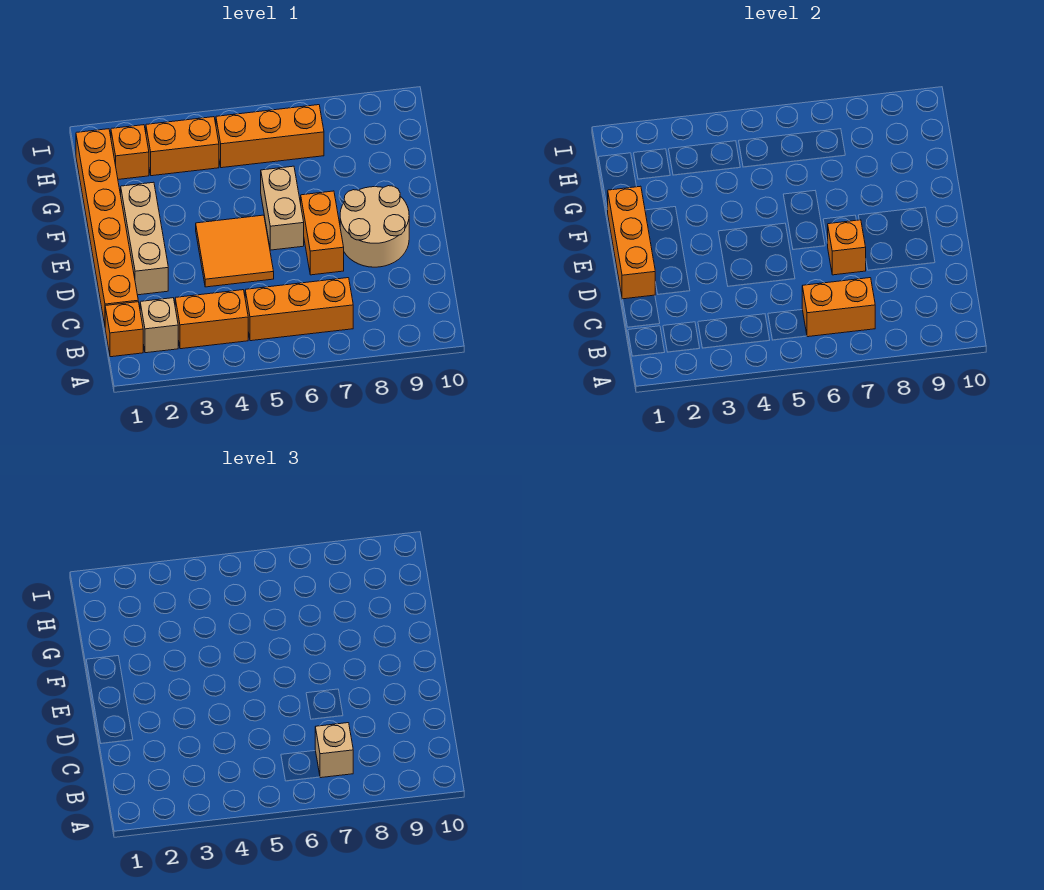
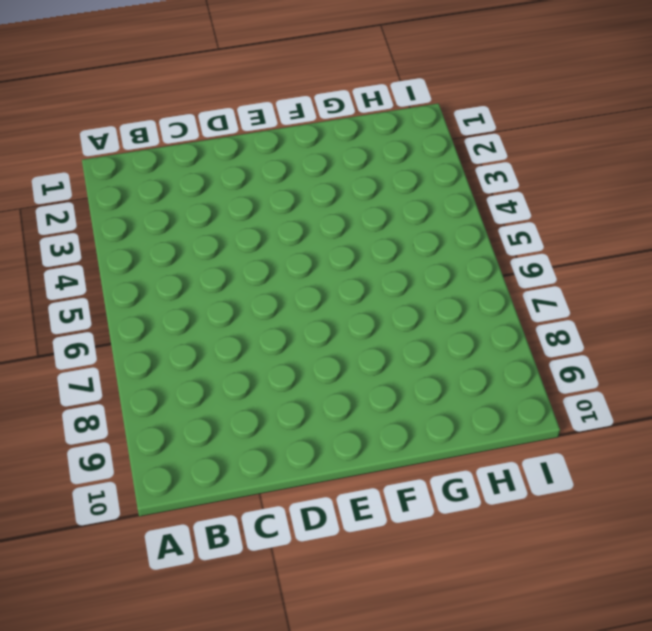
none -> orange brick B1 level 1
none -> tan brick B2 level 1
none -> orange brick B3:B4 level 1

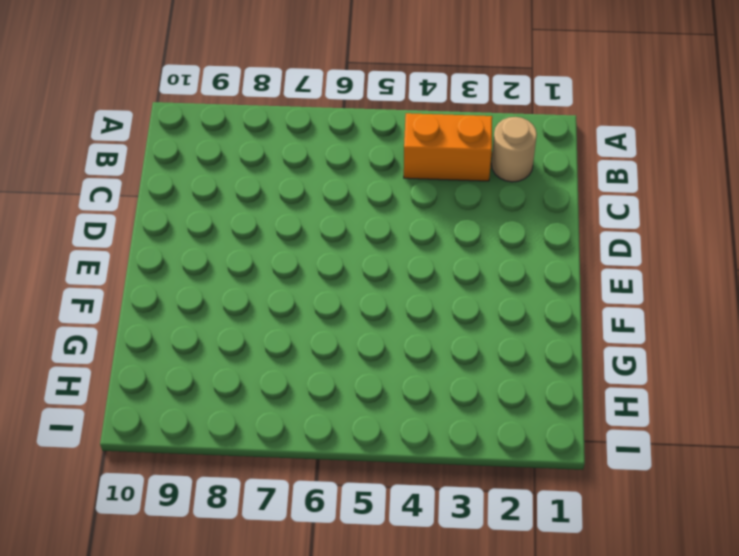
tan round brick B2 level 1 -> tan brick B2 level 1
none -> orange brick B1 level 1
none -> orange brick B5:B7 level 1
none -> orange brick C1:H1 level 1

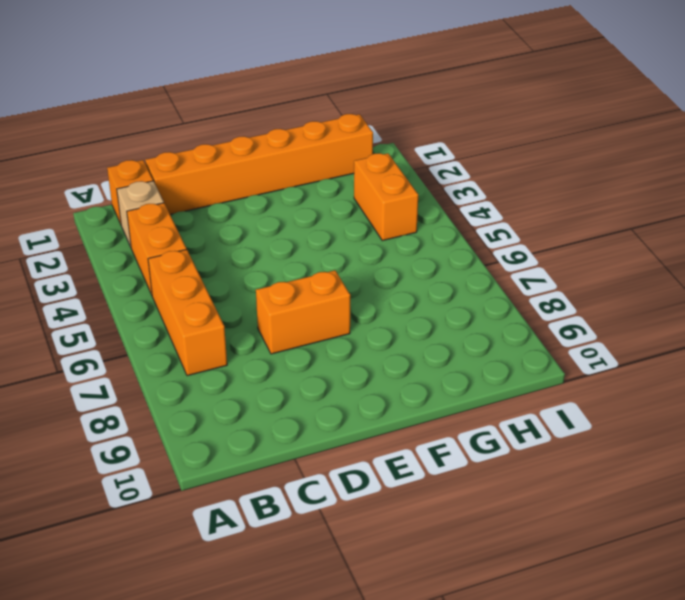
none -> tan brick D2:F2 level 1
none -> orange tile D4:E5 level 1
none -> tan round brick D8:E9 level 1

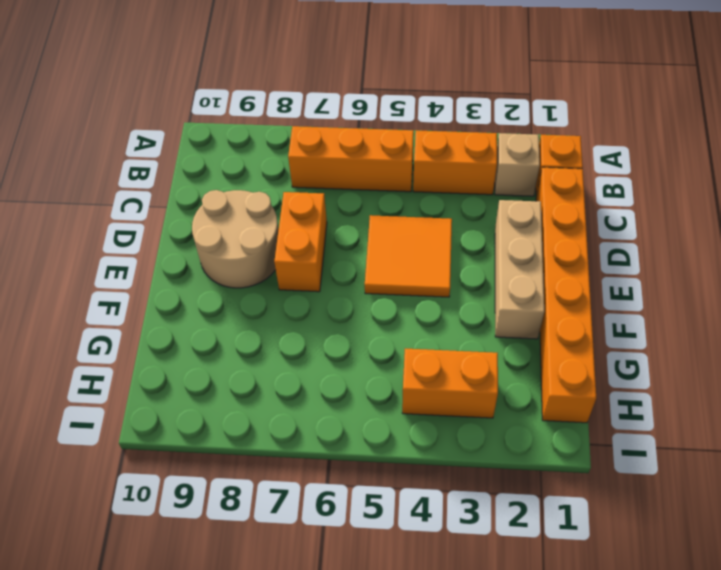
none -> tan brick E6:F6 level 1
none -> orange brick H2 level 1
none -> orange brick H5:H7 level 1

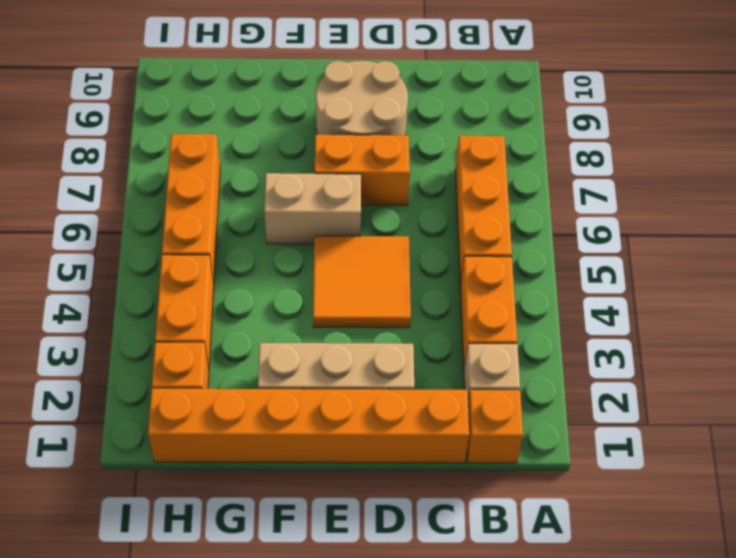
none -> orange brick B6:B7 level 2
none -> orange brick D1:F1 level 2
none -> orange brick D7 level 2

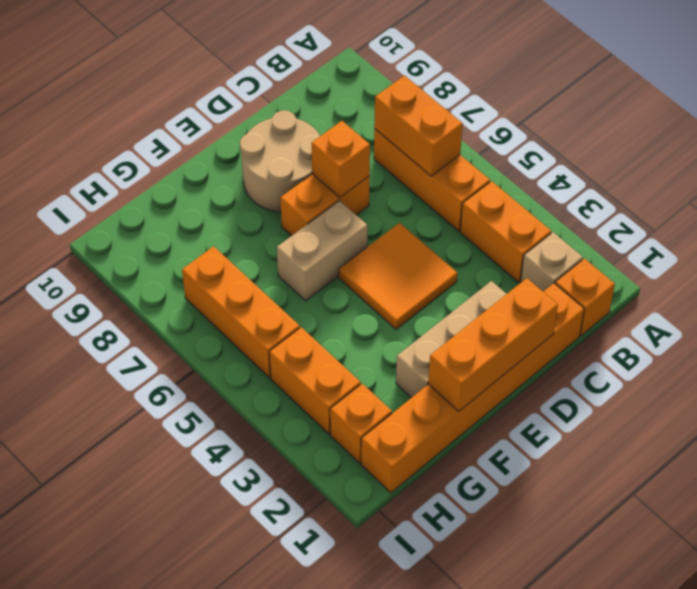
none -> tan brick B7 level 3

